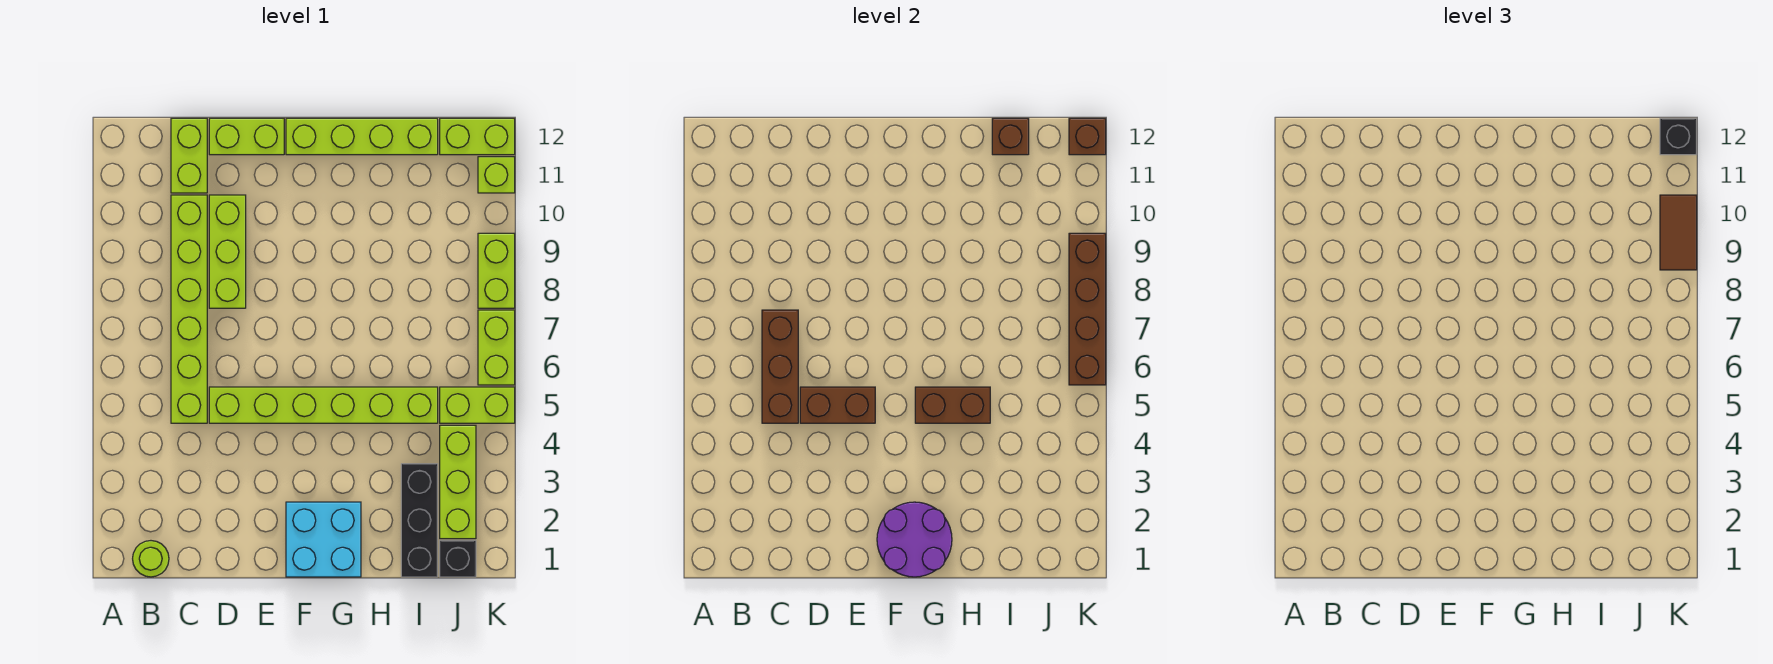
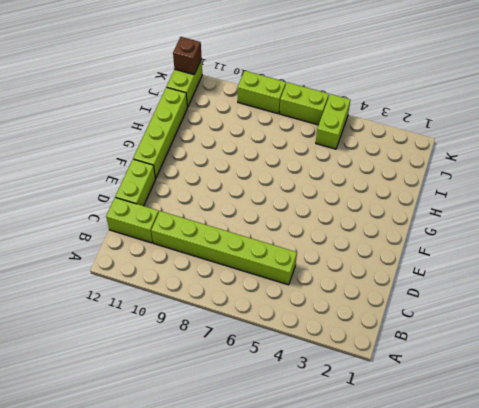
none -> lime round brick B1 level 1
none -> lime brick D5:I5 level 1
none -> lime brick D8:D10 level 1

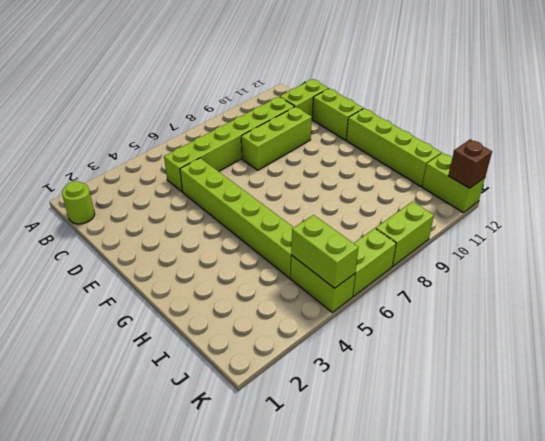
lime brick J5:K5 level 2 -> none
none -> cyan brick F1:G2 level 1
none -> black brick I1:I3 level 1
none -> black brick J1 level 1

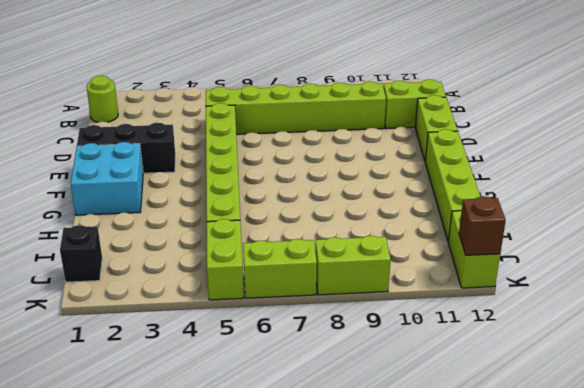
black brick E1:E3 level 1 -> black brick I1:I3 level 1
none -> lime brick D8:D10 level 1
none -> lime brick J2:J4 level 1
none -> lime brick K11 level 1

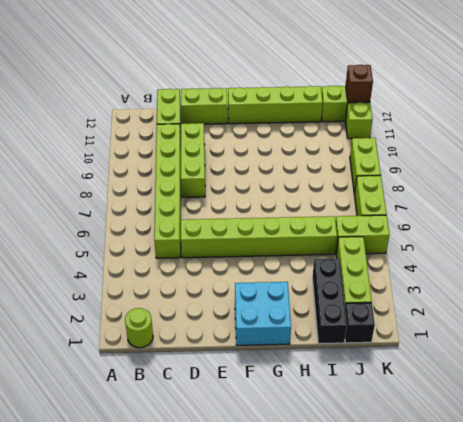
none -> brown brick C5:C7 level 2
none -> brown brick D5:E5 level 2
none -> purple round brick F1:G2 level 2

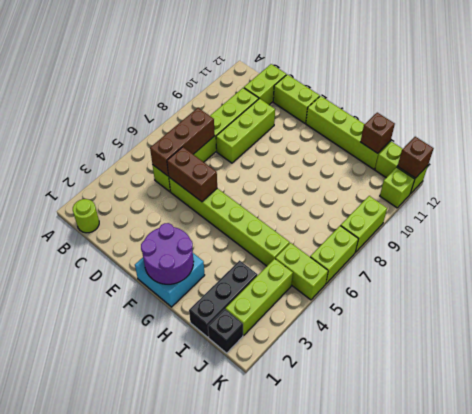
none -> brown brick G5:H5 level 2
none -> brown brick K6:K9 level 2
none -> brown tile K9:K10 level 3

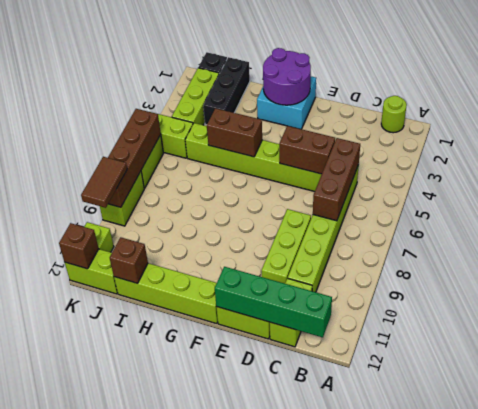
green brick B12:E12 level 2 -> none
none -> black brick K12 level 3

